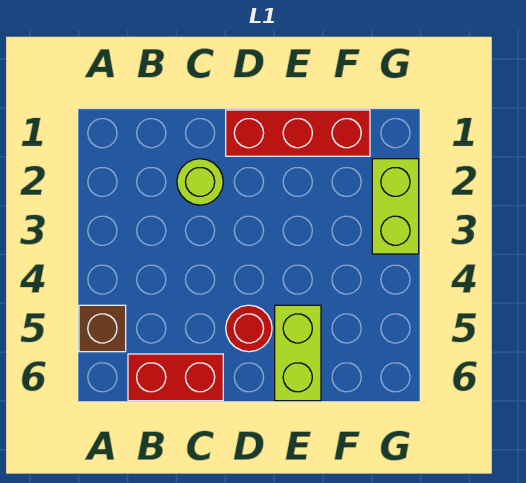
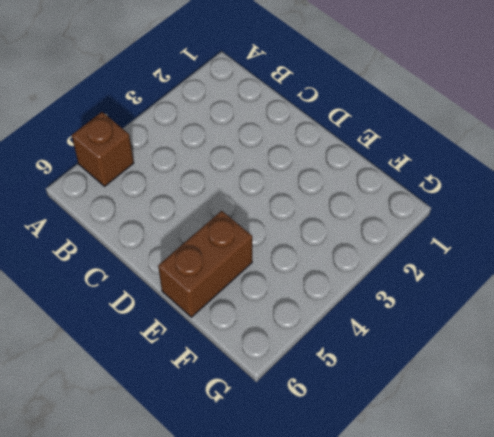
brown brick E5:E6 level 1 -> lime brick E5:E6 level 1
none -> red brick B6:C6 level 1
none -> lime round brick C2 level 1

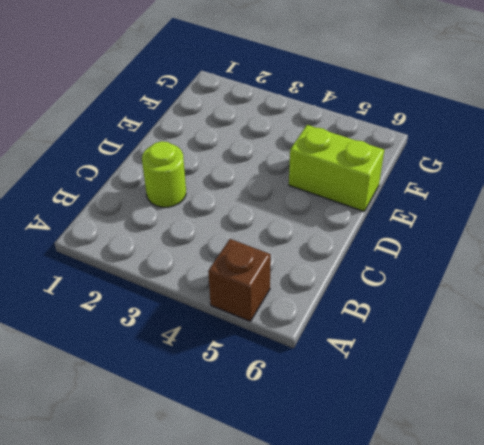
none -> red brick B6:C6 level 1
none -> red brick D1:F1 level 1

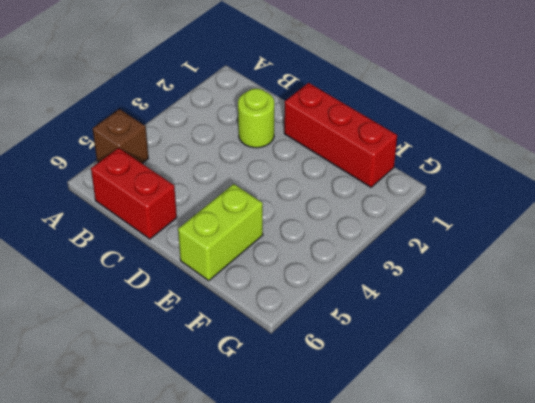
none -> red round brick D5 level 1
none -> lime brick G2:G3 level 1

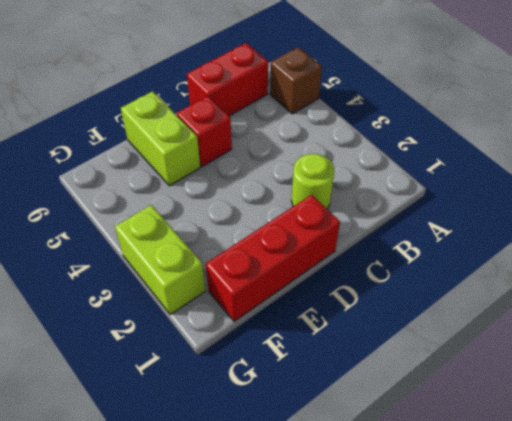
red brick D5 level 1 -> red round brick D5 level 1

